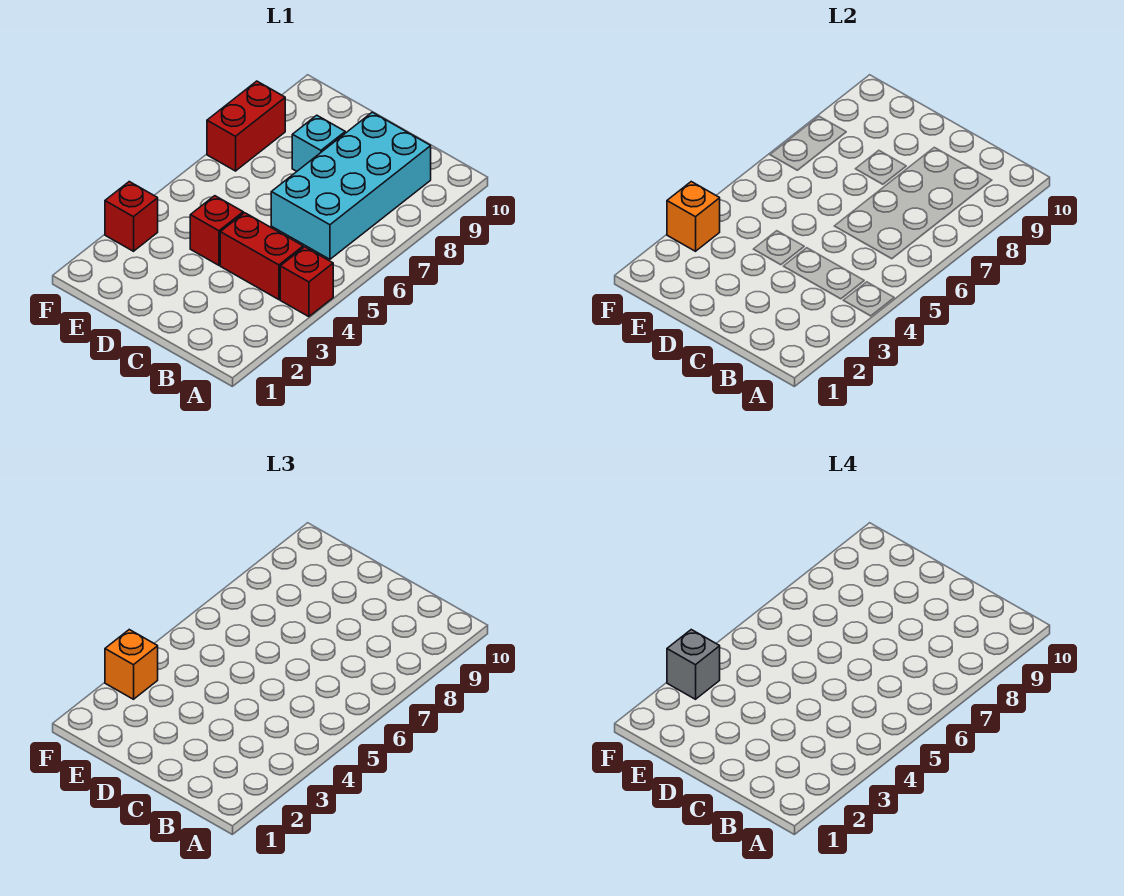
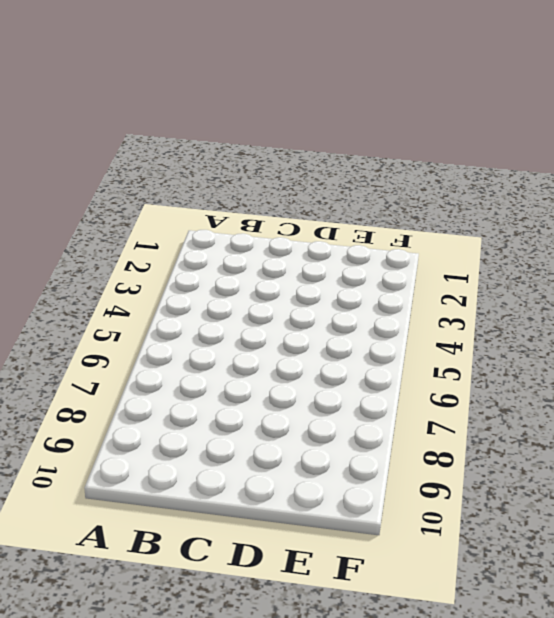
none -> red brick A4 level 1
none -> red brick B4:C4 level 1

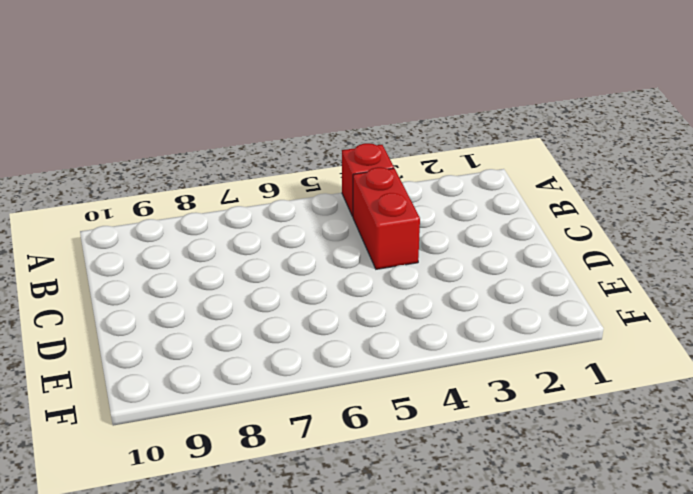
none -> cyan brick B6:C9 level 1
none -> red brick D4 level 1

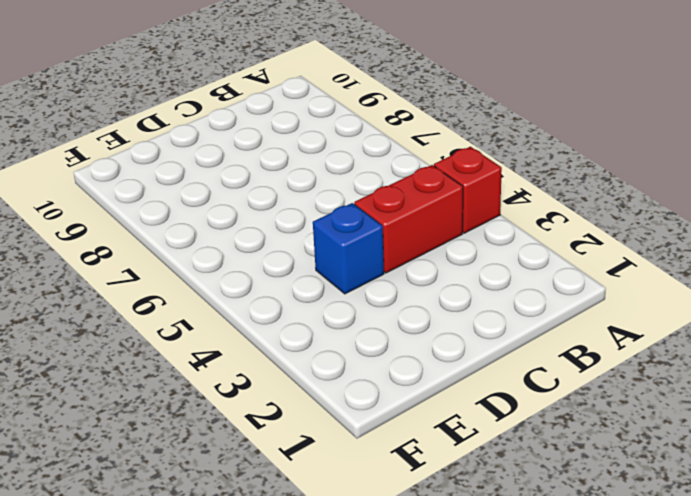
blue brick D4 level 1 -> red brick D4 level 1
none -> cyan brick B6:C9 level 1
none -> cyan brick D8 level 1

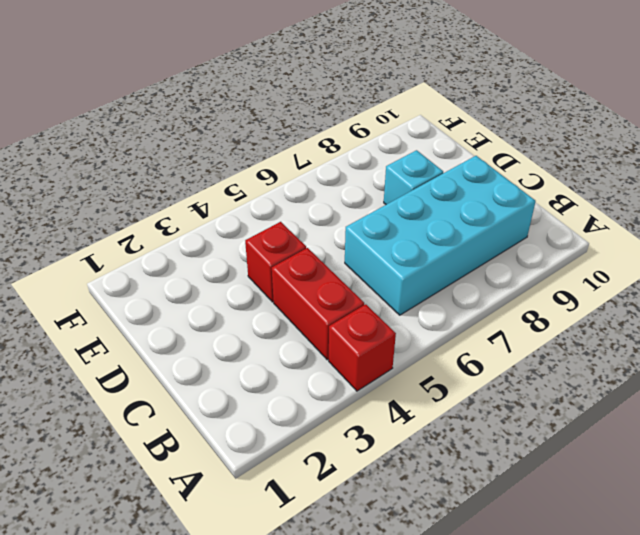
none -> red brick F3 level 1
none -> red brick F7:F8 level 1

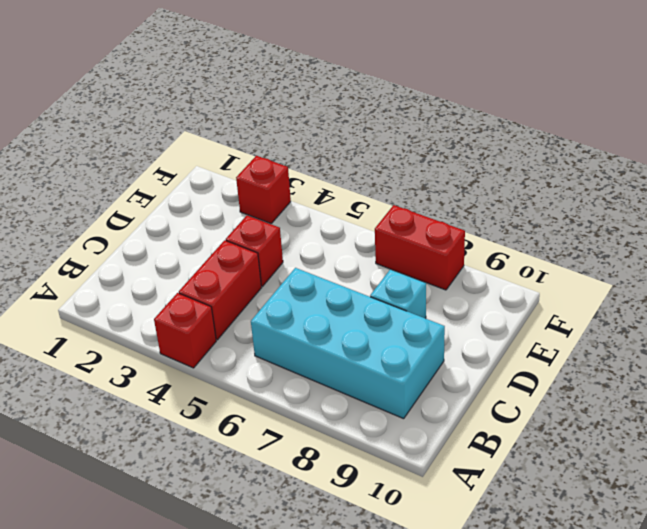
none -> orange brick F3 level 2
none -> orange brick F3 level 3

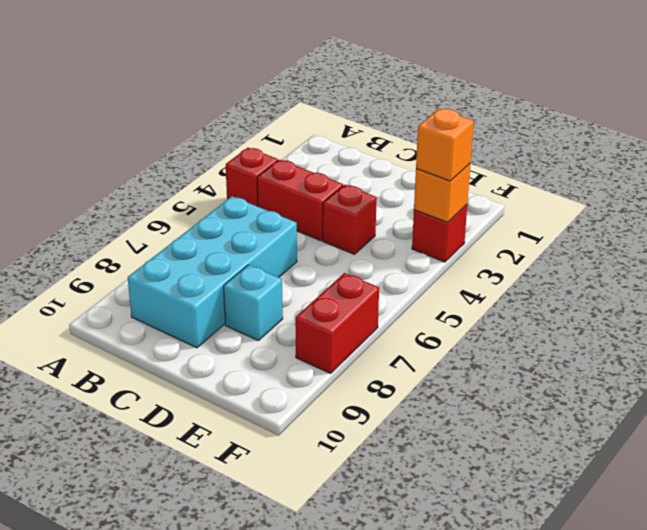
none -> grey brick F3 level 4

